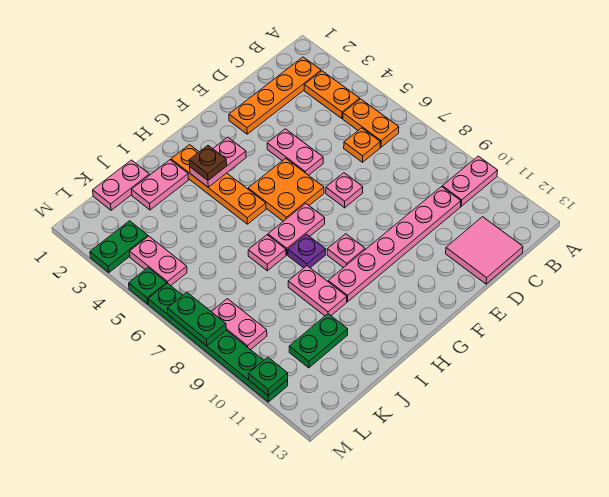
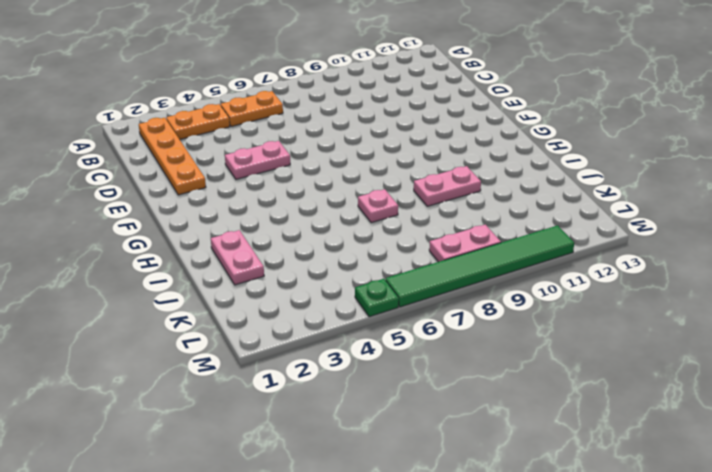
green tile M6:M11 level 1 -> green plate M6:M11 level 1
none -> pink plate A10:B10 level 1
none -> orange plate C6 level 1
none -> pink plate C10:H10 level 1

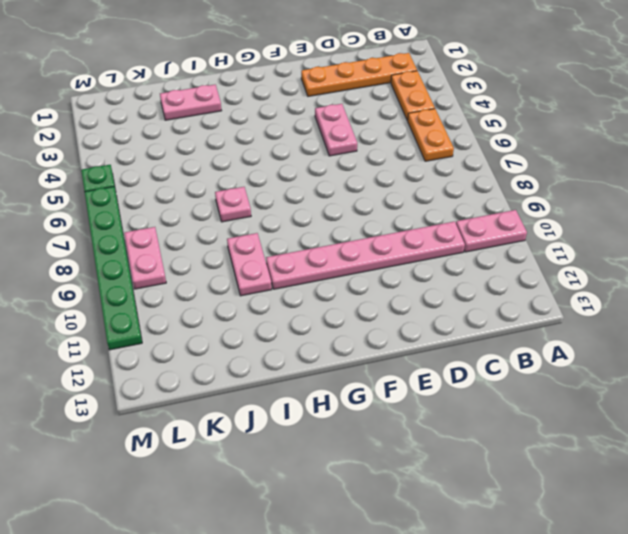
none -> orange plate C6 level 1
none -> pink tile C12:D13 level 1
none -> pink plate E7 level 1

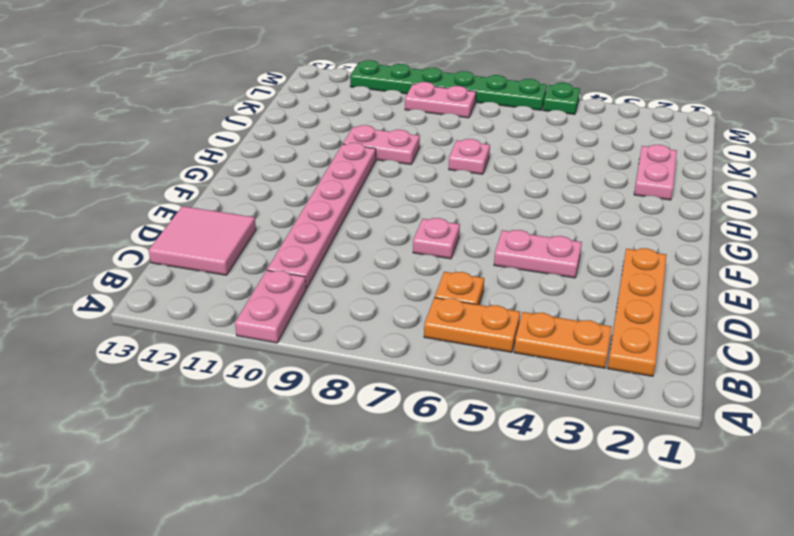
none -> orange plate F5:G6 level 1
none -> pink plate G7:H7 level 1
none -> pink plate G9 level 1

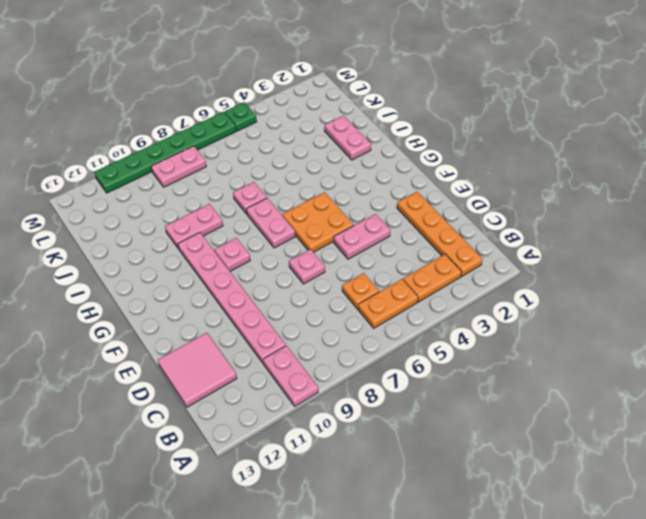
none -> orange plate H2:H5 level 1
none -> purple plate H8 level 1
none -> pink plate J1:K1 level 1

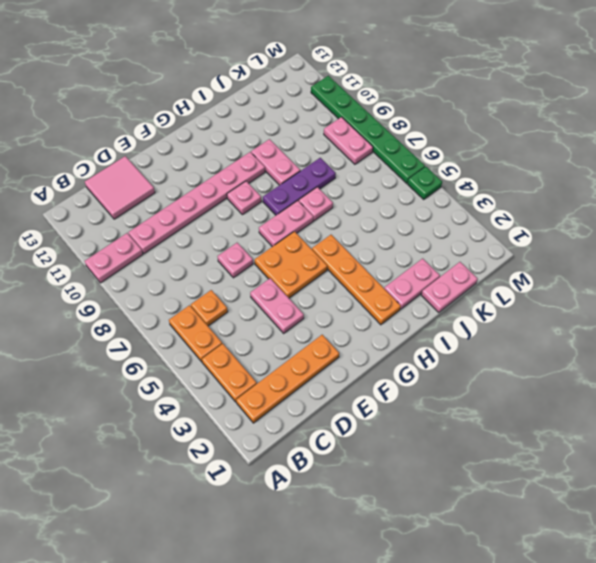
purple plate H8:J8 level 1 -> purple plate H8 level 1
none -> green plate J11:K11 level 1
none -> green plate L3:M3 level 1
none -> pink plate L4:L5 level 1

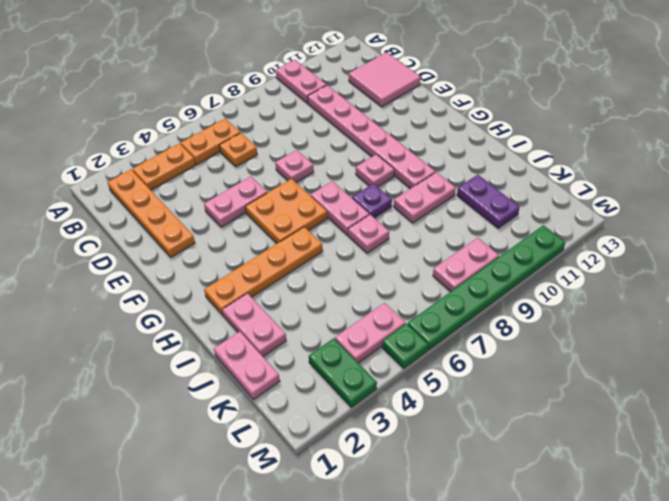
purple plate J11:K11 level 1 -> green plate J11:K11 level 1
none -> pink plate G3:H3 level 2
none -> green plate M7:M8 level 2
none -> green plate M11 level 2

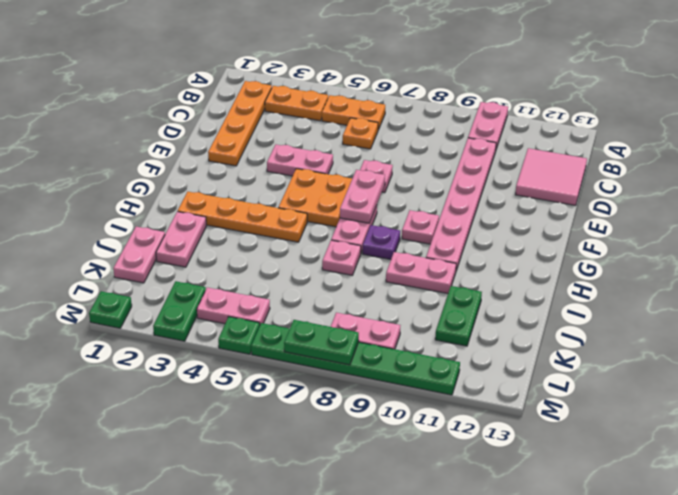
pink plate F7:G7 level 2 -> pink plate G3:H3 level 2
green plate M1 level 1 -> green plate M11 level 2
none -> brown plate H3 level 3

